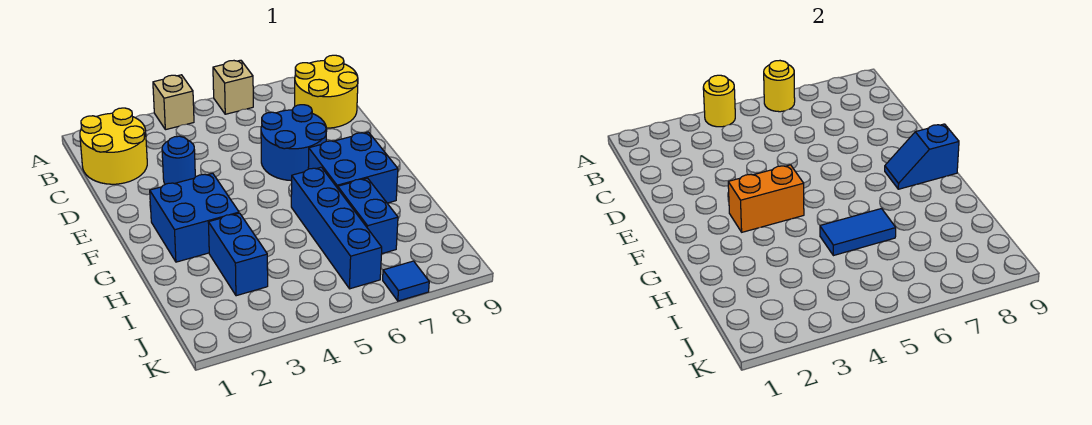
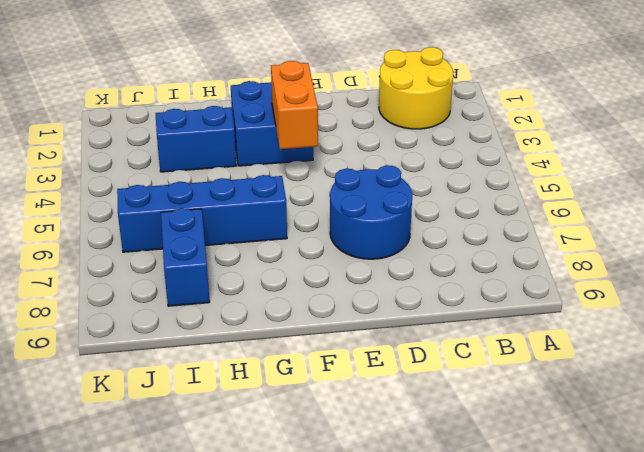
blue brick I7:I8 level 1 -> blue brick H7:I7 level 1
none -> tan brick A4 level 1
none -> tan brick A6 level 1
none -> yellow round brick B8:C9 level 1

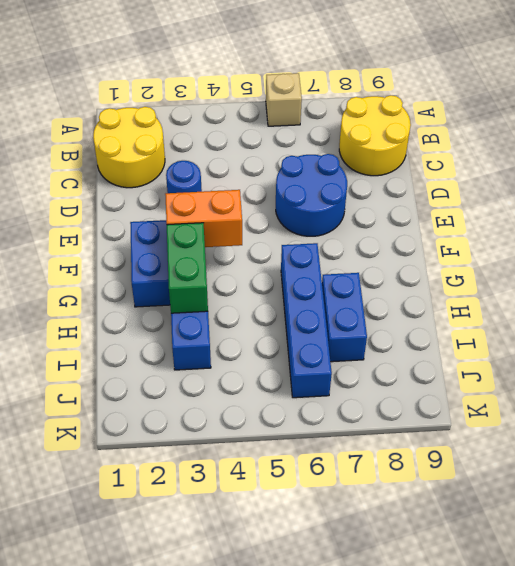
green brick G3:H3 level 2 -> none
none -> tan brick A4 level 1
none -> blue brick F7:G8 level 1
none -> blue tile K7 level 1

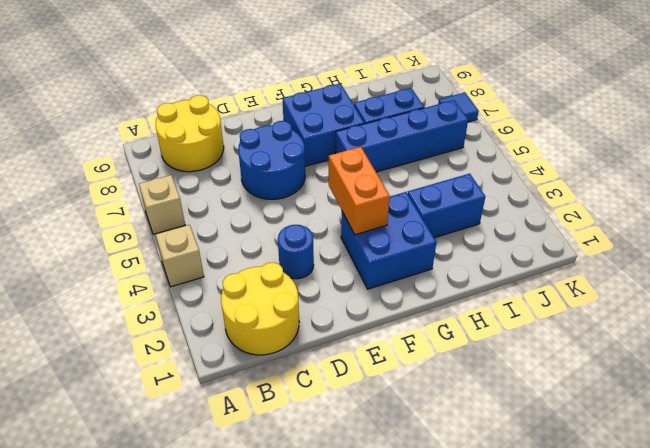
none -> yellow round brick A4 level 2
none -> yellow round brick A6 level 2
none -> blue slope F8:F9 level 2 top 9

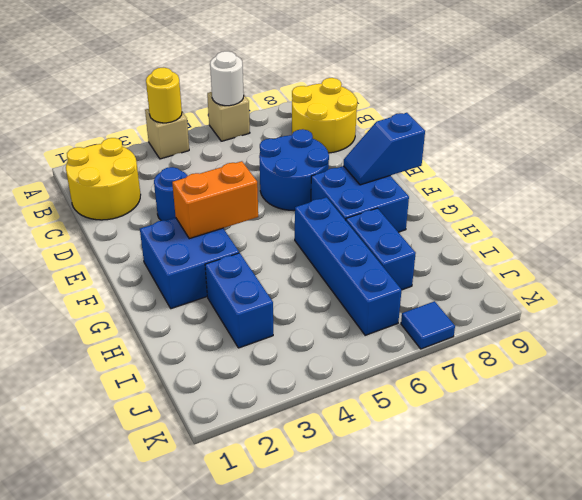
white round brick A6 level 2 -> yellow round brick A6 level 2
none -> blue tile H5:H6 level 2

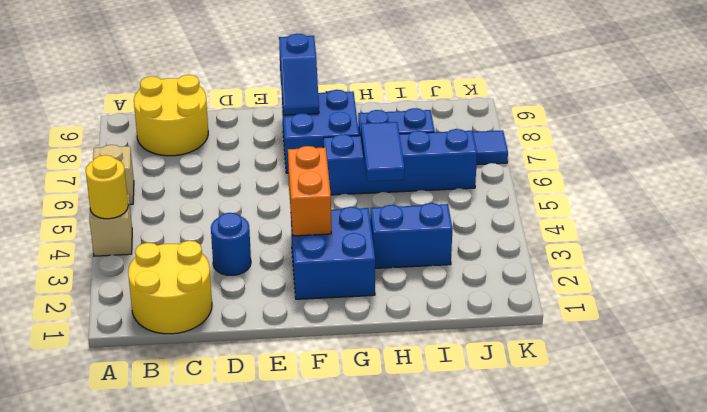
none -> blue round brick D6:E7 level 1
none -> yellow round brick A6 level 2

